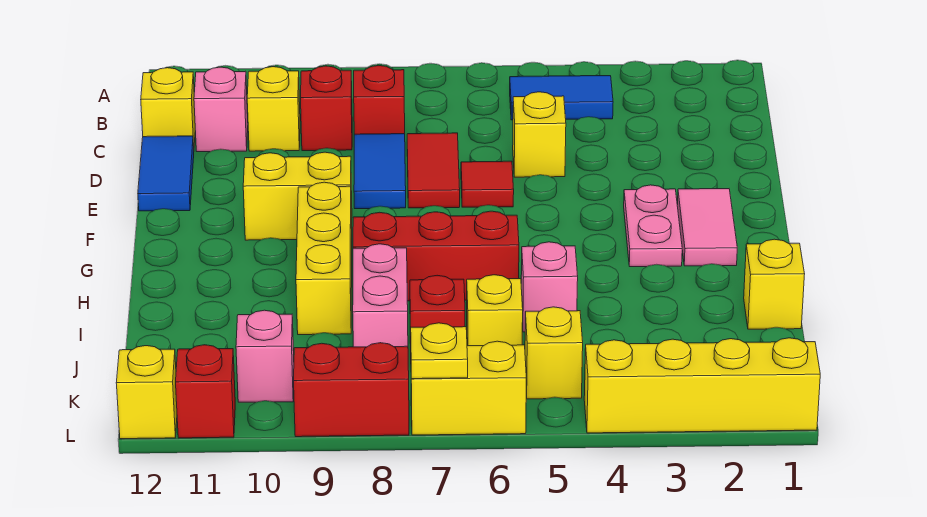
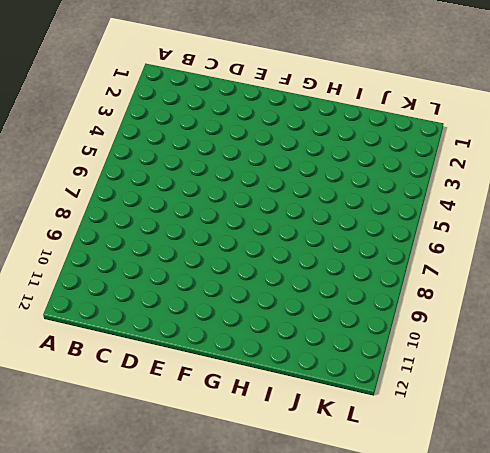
none -> blue tile B4:B5 level 1
none -> red brick C8 level 1
none -> red brick C9 level 1

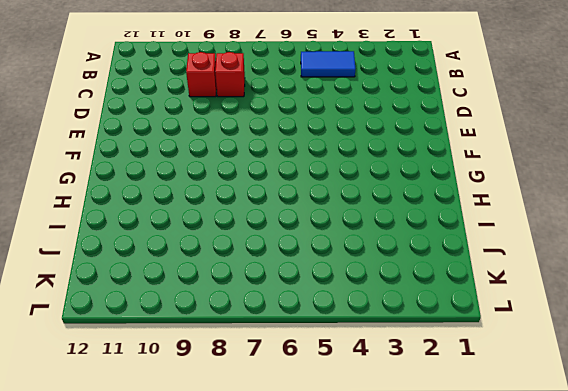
none -> yellow brick C10 level 1
none -> pink brick C11 level 1
none -> yellow brick C12 level 1

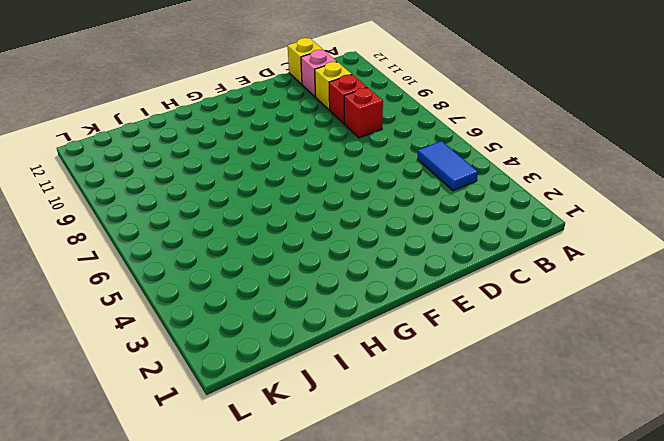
none -> yellow brick D5 level 1
none -> red tile D7:E7 level 1
none -> blue tile D8:E8 level 1

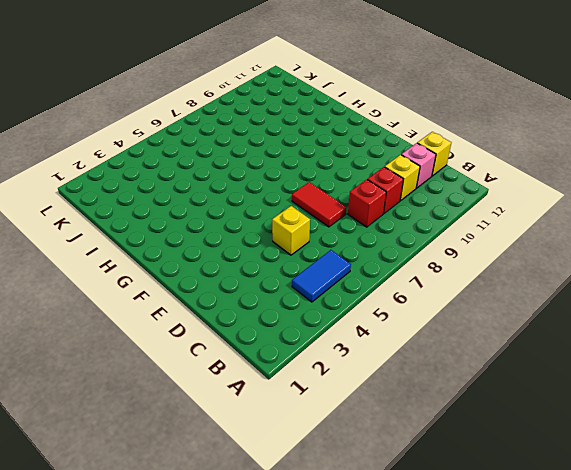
none -> blue tile D8:E8 level 1
none -> blue tile D12:E12 level 1
none -> red tile E6 level 1

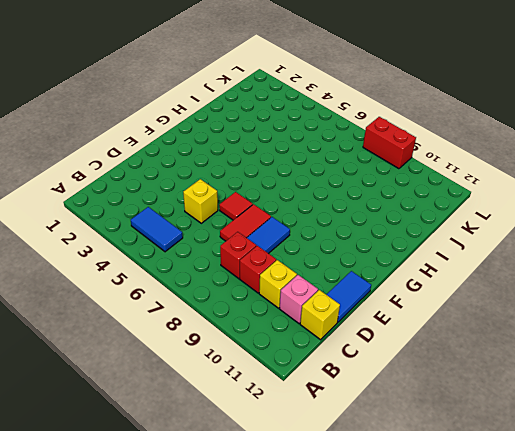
none -> pink tile F2:G2 level 1
none -> pink plate F3:G3 level 1
none -> yellow brick F9:F10 level 1

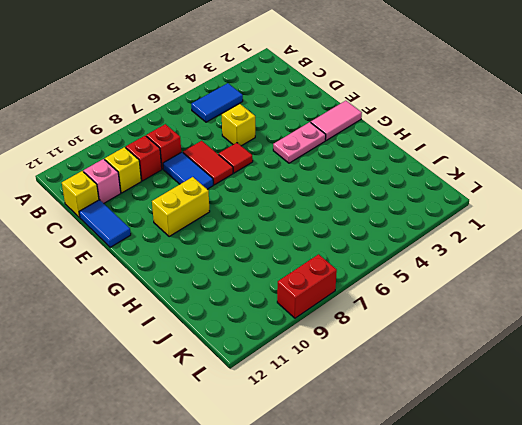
pink tile F1:F2 level 1 -> pink tile F2:G2 level 1
pink plate F3:F4 level 1 -> pink plate F3:G3 level 1
none -> yellow brick G9:I9 level 1
none -> red brick H6:H8 level 1
none -> yellow brick I1 level 1

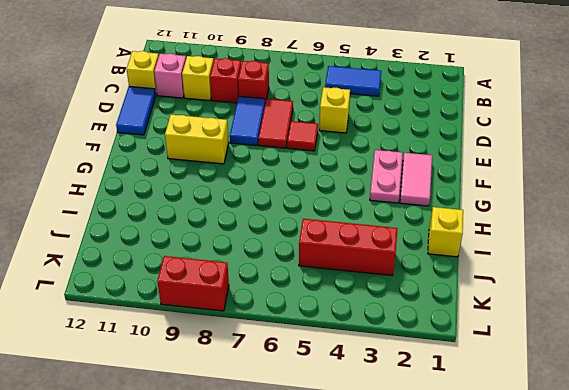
red brick J3:J5 level 1 -> red brick H6:H8 level 1
none -> yellow brick G9:I9 level 1
none -> pink brick I5 level 1
none -> pink brick I8:J8 level 1

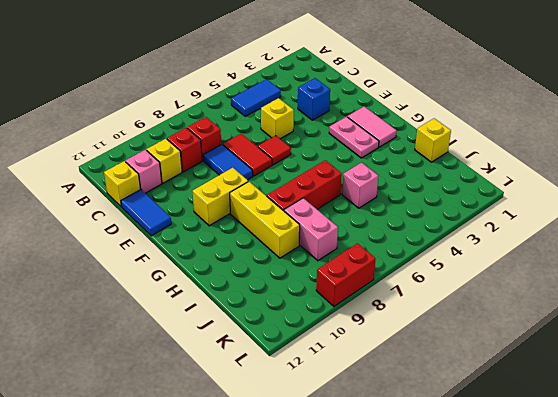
blue brick D3 level 1 -> none
none -> yellow brick J6 level 1
none -> red brick J7 level 1
none -> yellow brick K5 level 1

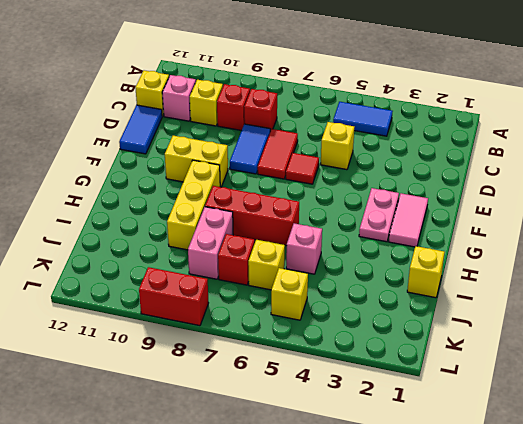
none -> pink brick K10 level 1
none -> yellow brick L1:L4 level 1
none -> yellow brick L6:L7 level 1

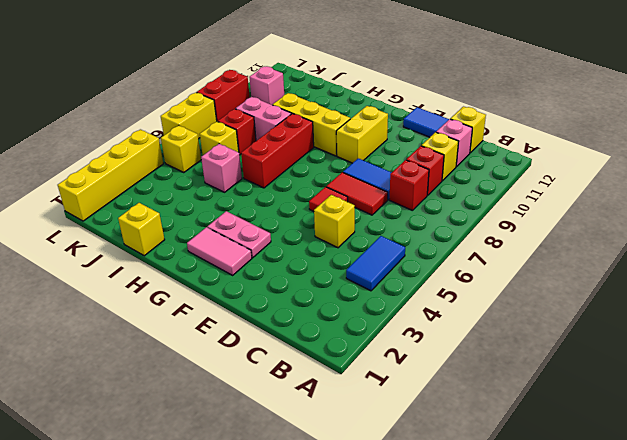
none -> red brick L11 level 1
none -> yellow brick L12 level 1
none -> yellow plate L7 level 2

